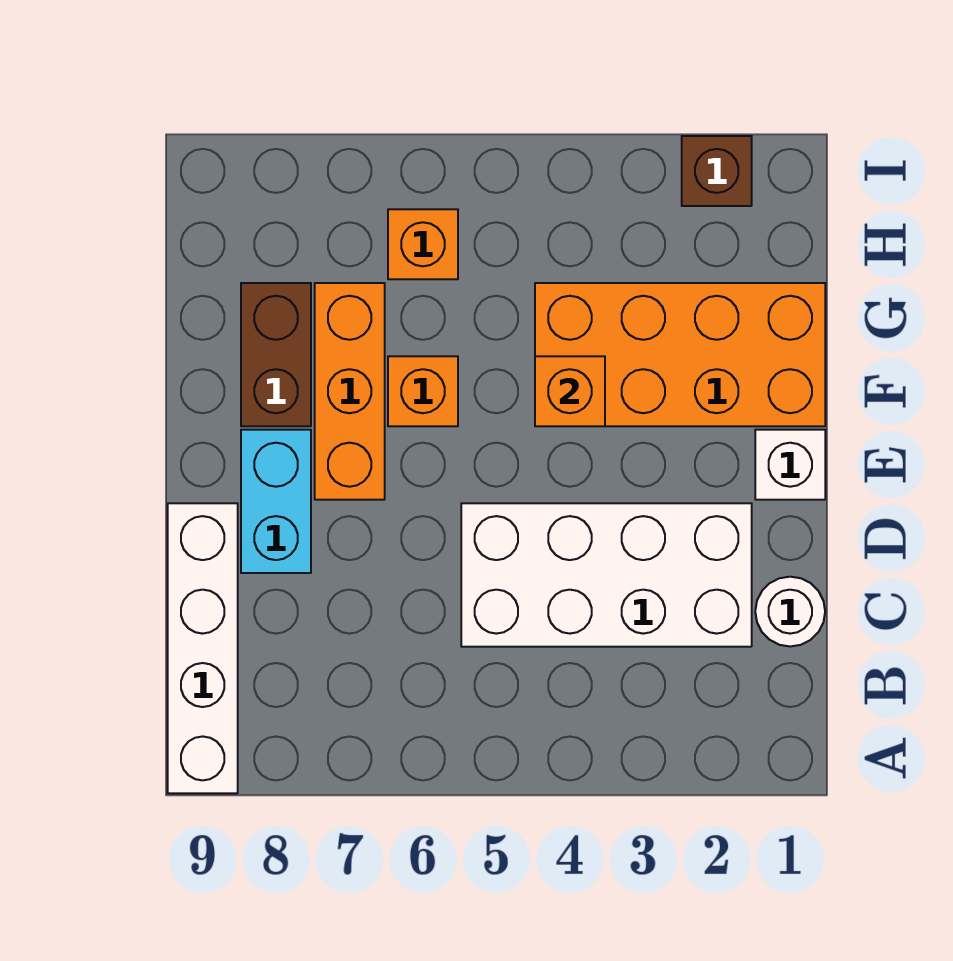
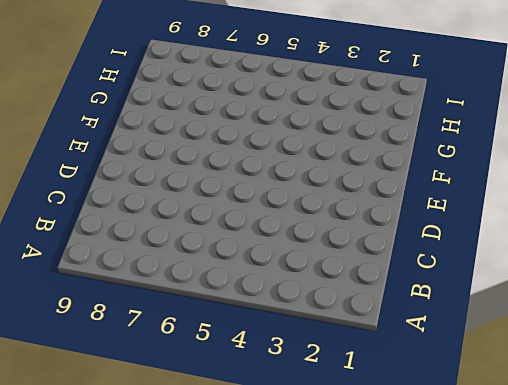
none -> white brick A9:D9 level 1
none -> white round brick C1 level 1
none -> white brick C2:D5 level 1

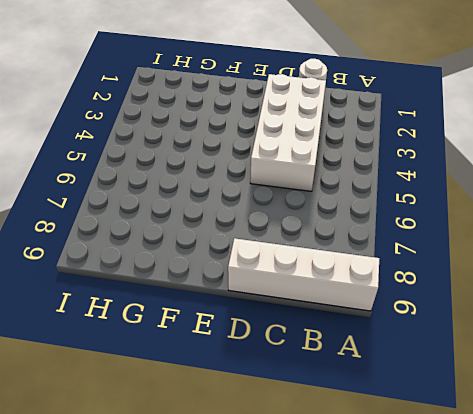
none -> cyan brick D8:E8 level 1
none -> white brick E1 level 1
none -> orange brick E7:G7 level 1

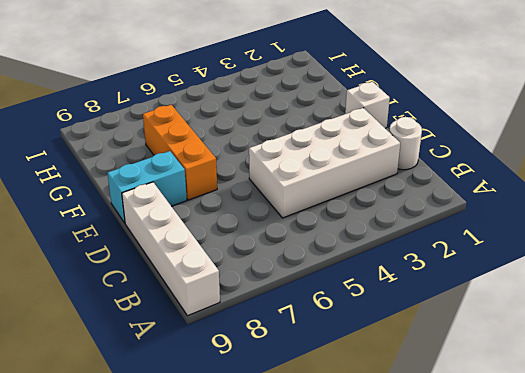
cyan brick E8:E9 level 1 -> cyan brick D8:E8 level 1
none -> orange brick F1:G4 level 1
none -> orange brick F6 level 1
none -> brown brick F8:G8 level 1

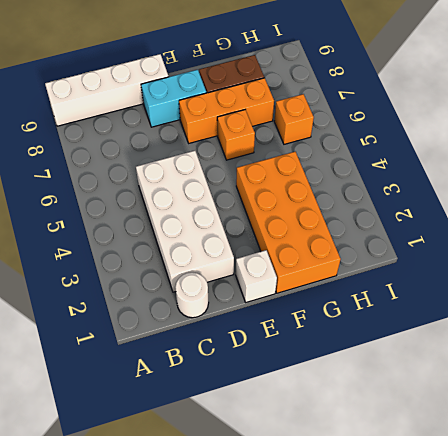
none -> brown brick I2 level 1
none -> orange brick F4 level 2

